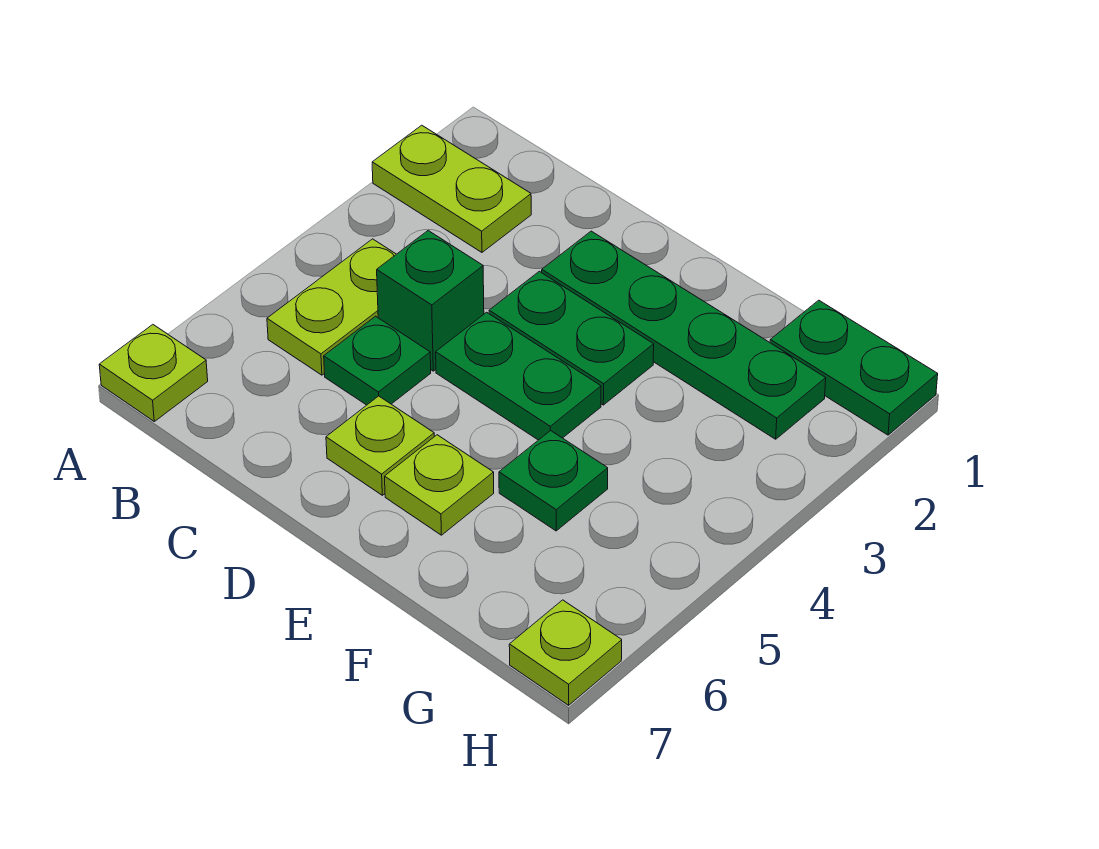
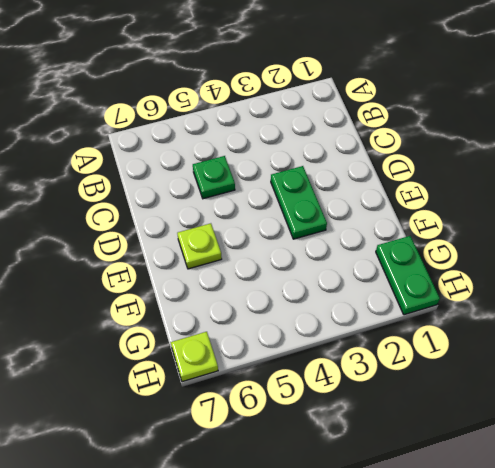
none -> lime plate A2:B2 level 1
none -> lime plate A7 level 1
none -> lime plate B4:B5 level 1

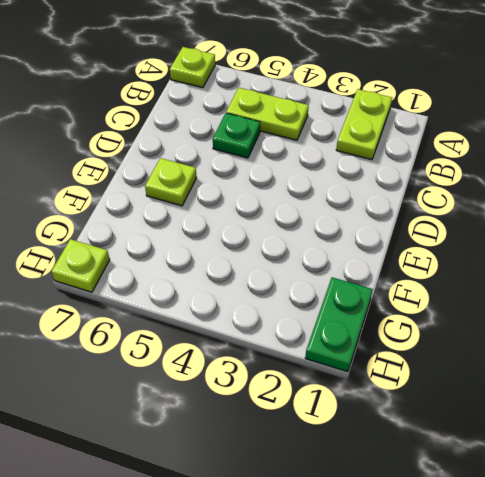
none -> green brick C4 level 1
none -> green plate D2:G2 level 1
none -> green plate D3:E3 level 1

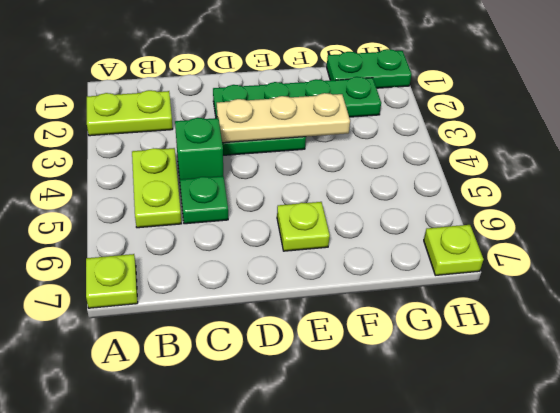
tan plate D3:F3 level 2 -> none
none -> green plate D4:E4 level 1
none -> lime plate D6 level 1
none -> green plate F5 level 1

